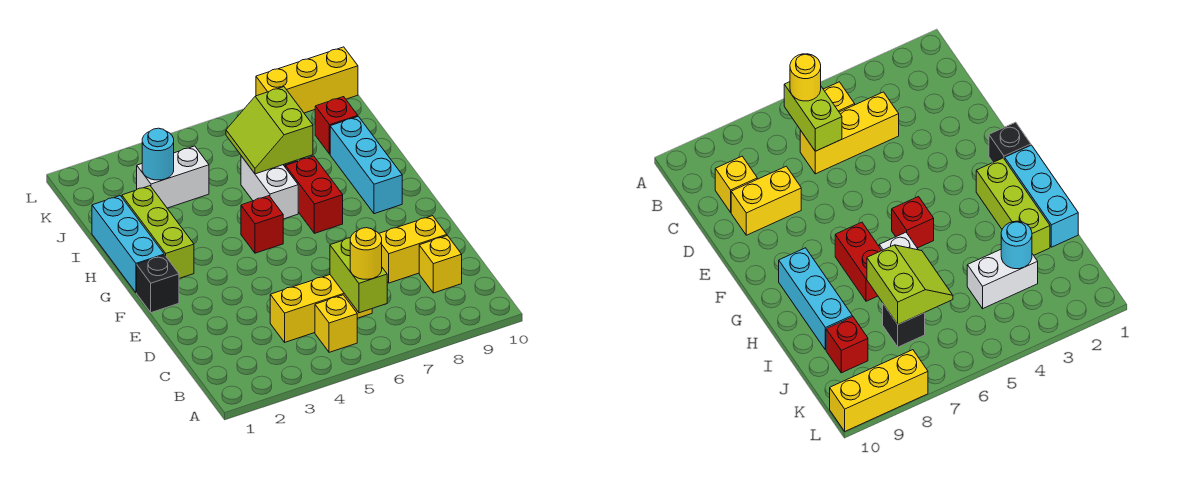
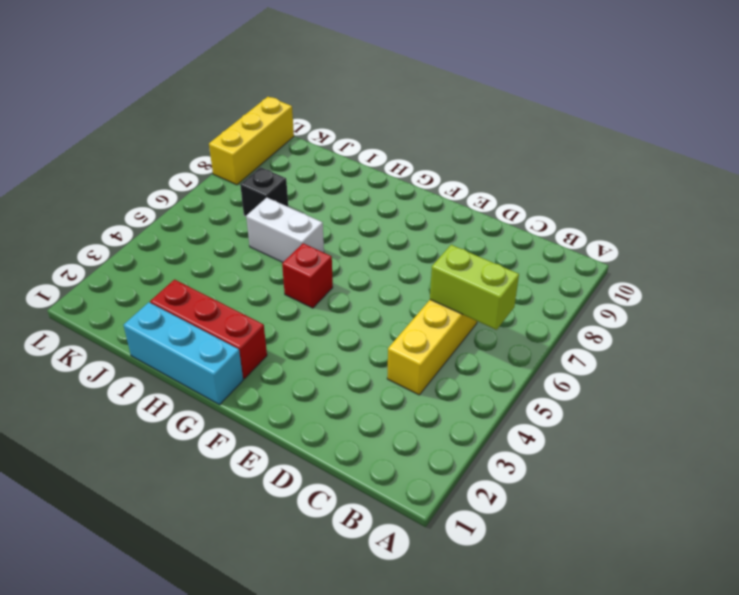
red brick G2:I2 level 1 -> lime brick G2:I2 level 1
none -> yellow brick B5 level 1
none -> yellow brick C9 level 1
none -> yellow brick D8:D9 level 1

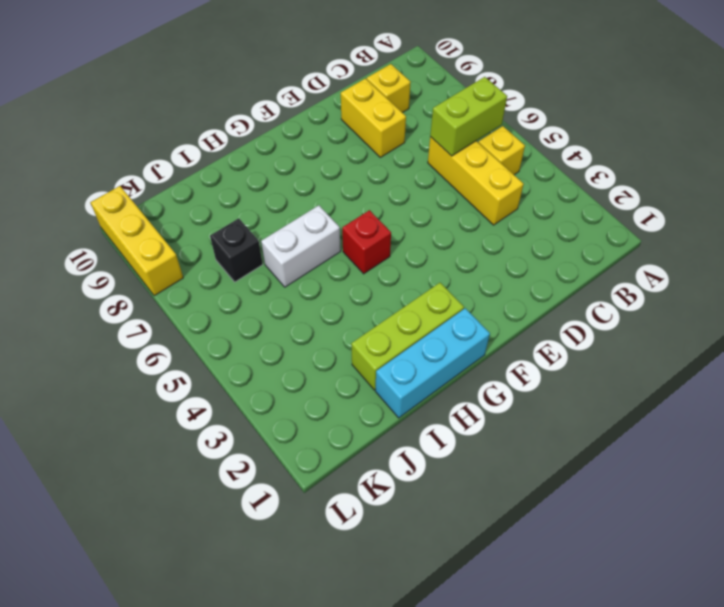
none -> black brick F1 level 1
none -> red brick G7:H7 level 1
none -> cyan brick G9:I9 level 1

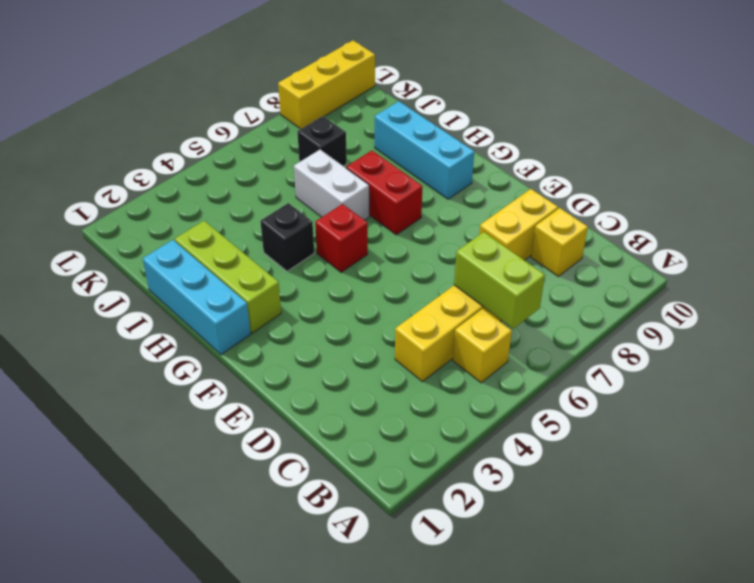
black brick H4 level 1 -> black brick F1 level 1
none -> white brick J3:J4 level 1
none -> red brick J9 level 1
none -> lime slope I6:J7 level 2 top 7

